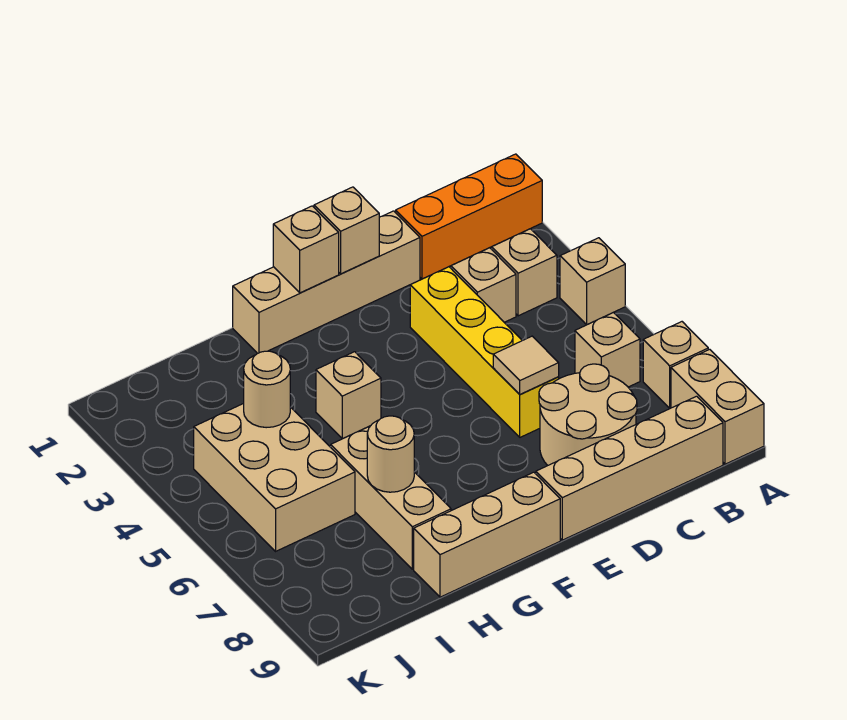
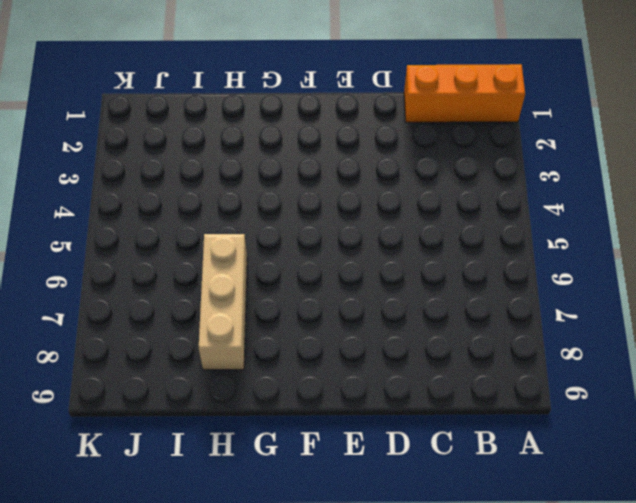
none -> tan brick A4 level 1
none -> tan brick A7 level 1
none -> tan brick A8:A9 level 1

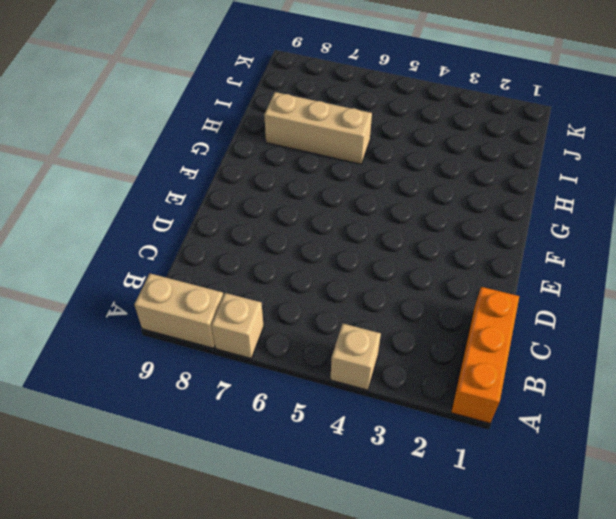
none -> tan brick B3 level 1
none -> tan brick B6 level 1
none -> tan brick B9:E9 level 1

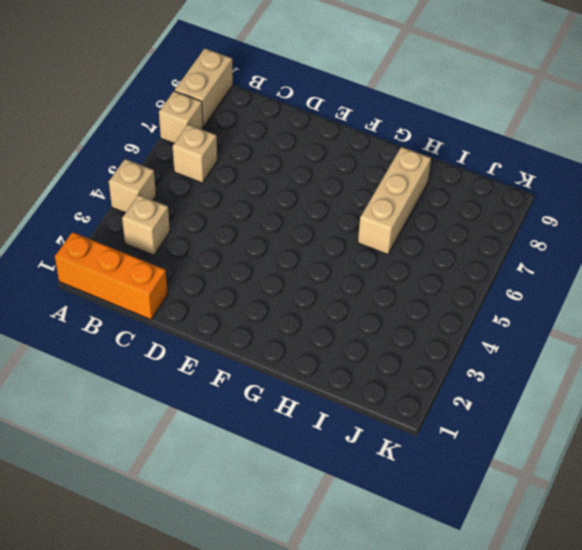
none -> tan brick B9:E9 level 1
none -> tan brick C3 level 1
none -> tan round brick C7:D8 level 1

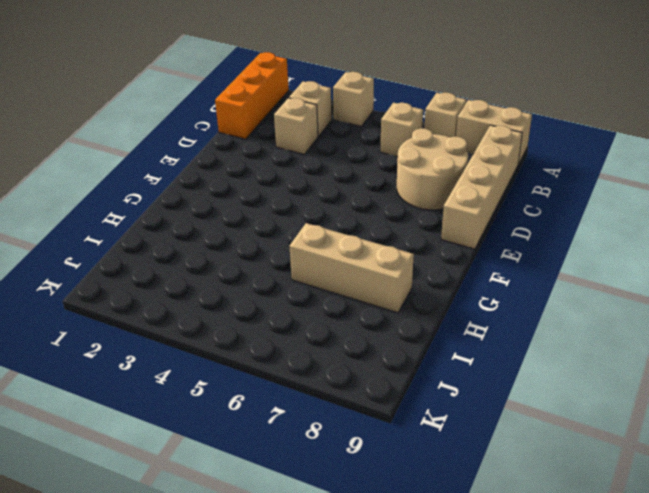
none -> tan brick D1:G1 level 1
none -> yellow brick D3:D6 level 1
none -> tan brick F9:H9 level 1

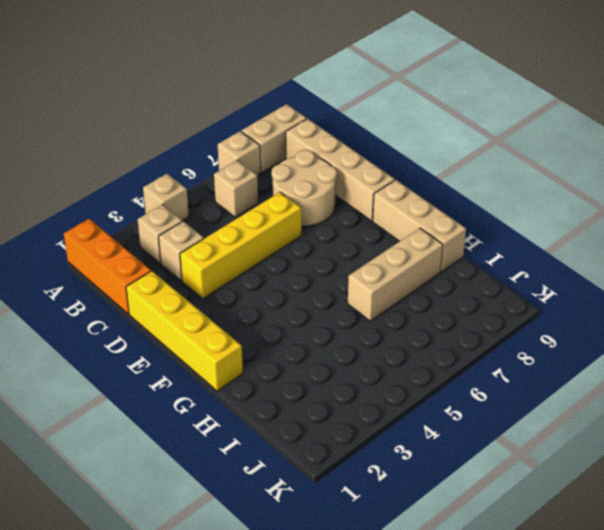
yellow brick D1:G1 level 1 -> tan brick D1:G1 level 1
none -> tan brick G4 level 1
none -> tan brick I4:J6 level 1
none -> tan tile D6 level 2

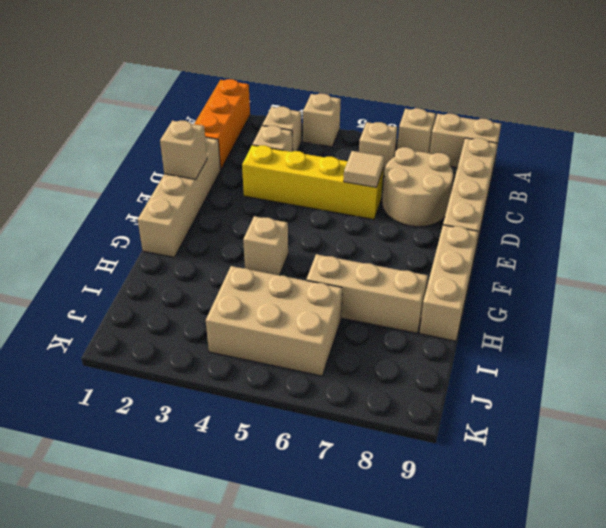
none -> tan brick F1 level 2
none -> tan round brick H7 level 2
none -> tan round brick I4 level 2

